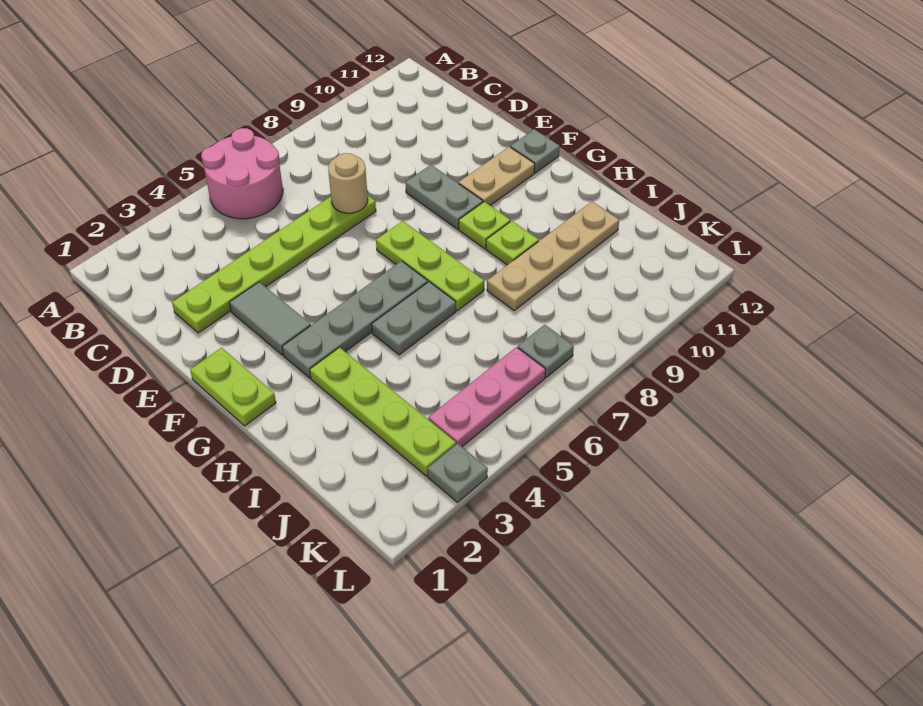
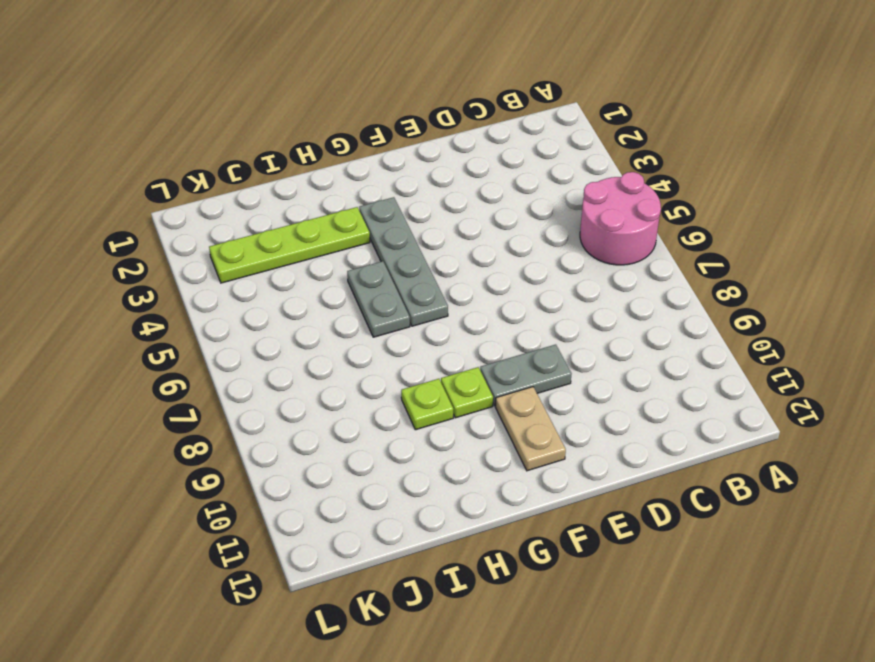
none -> lime plate D2:D7 level 1
none -> grey tile E3:F3 level 1
none -> lime plate F1:G1 level 1

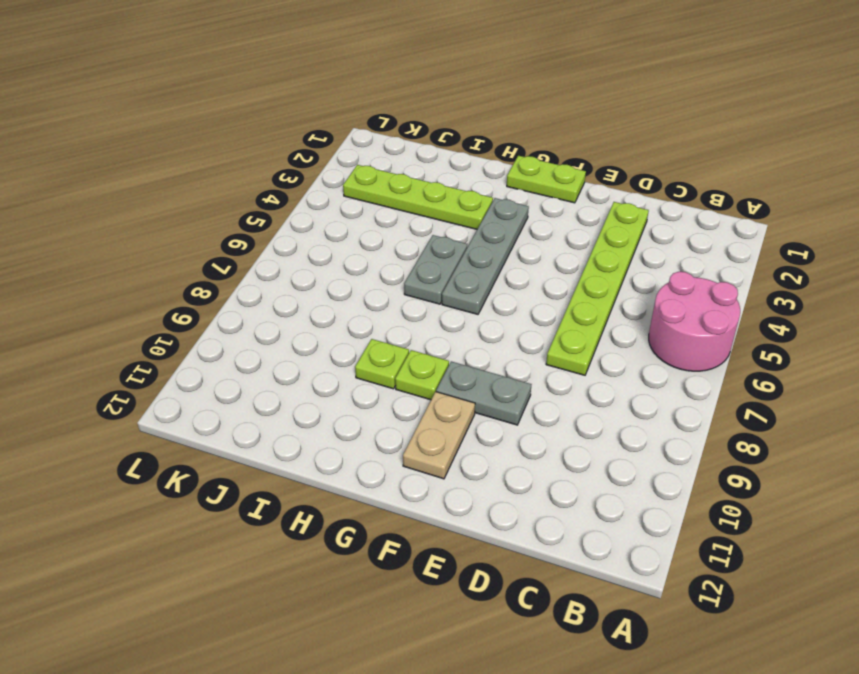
none -> grey tile E3:F3 level 1
none -> lime plate F7:H7 level 1
none -> grey plate F12 level 1

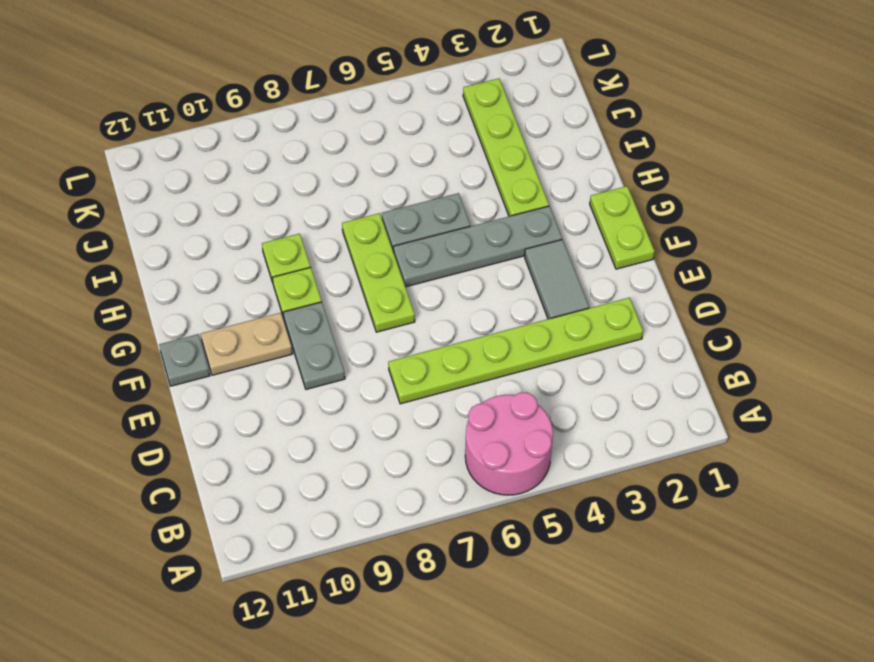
none -> tan plate I8:I11 level 1
none -> pink plate K4:K6 level 1
none -> grey plate K7 level 1

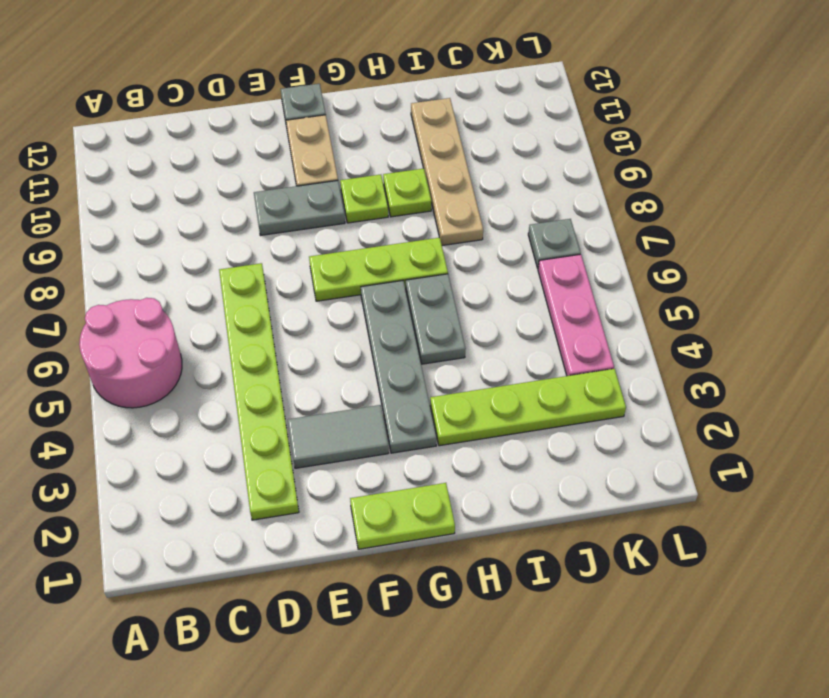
none -> grey plate L3 level 1
none -> tan round brick D7 level 2

